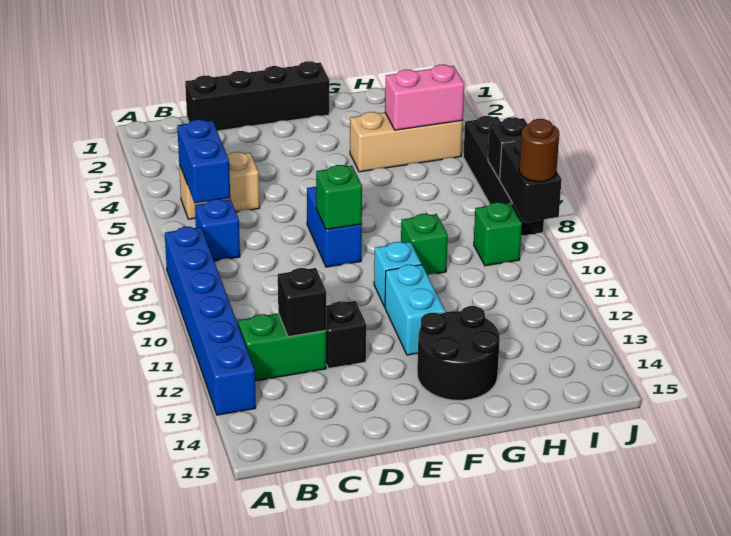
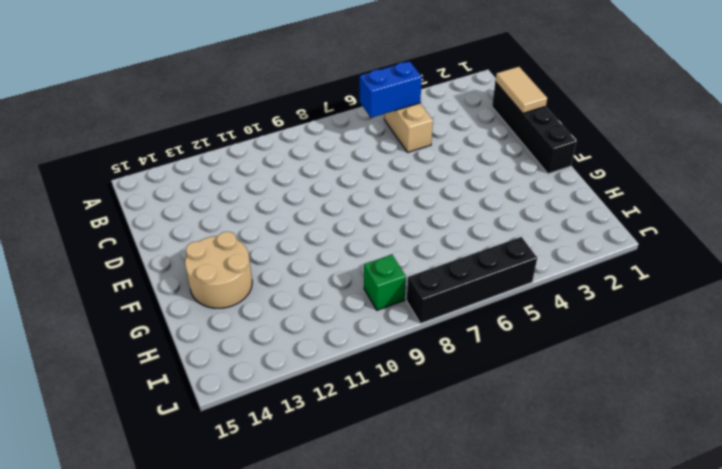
tan tile C1:D1 level 2 -> none
tan round brick F13:G14 level 1 -> black round brick F13:G14 level 1
none -> blue brick A8:A13 level 1
none -> blue brick B7 level 1
none -> green brick B12:C12 level 1

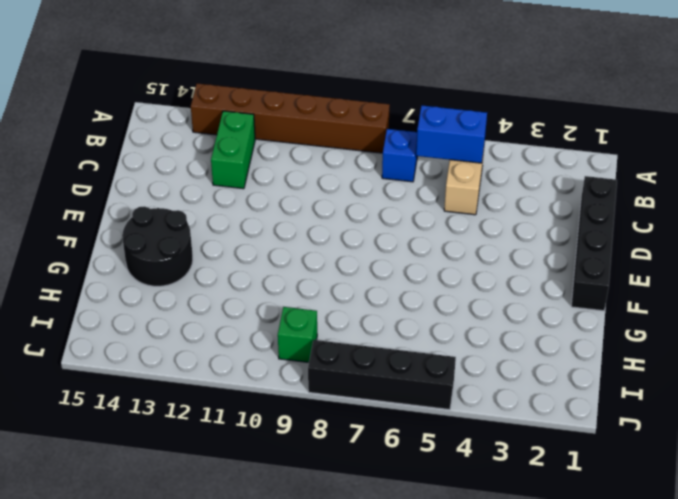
brown brick A8:A13 level 1 -> blue brick A8:A13 level 1
none -> black brick D12 level 1
none -> blue brick E7:E8 level 1
none -> cyan brick F10 level 1

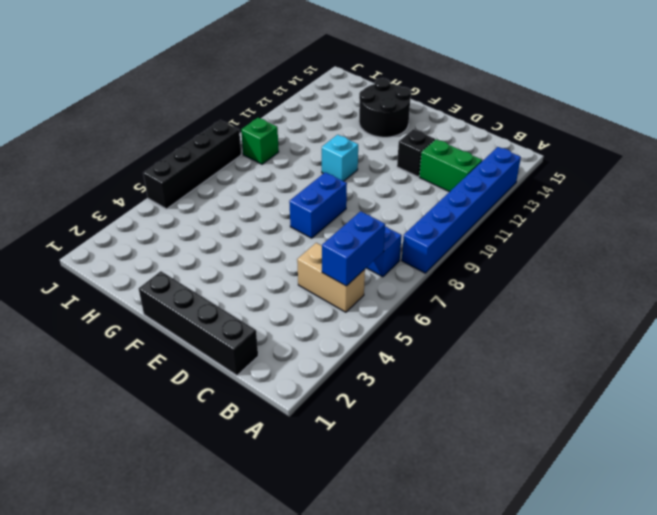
none -> cyan brick F11:F12 level 1
none -> tan brick G4:I4 level 1
none -> green brick G9 level 1

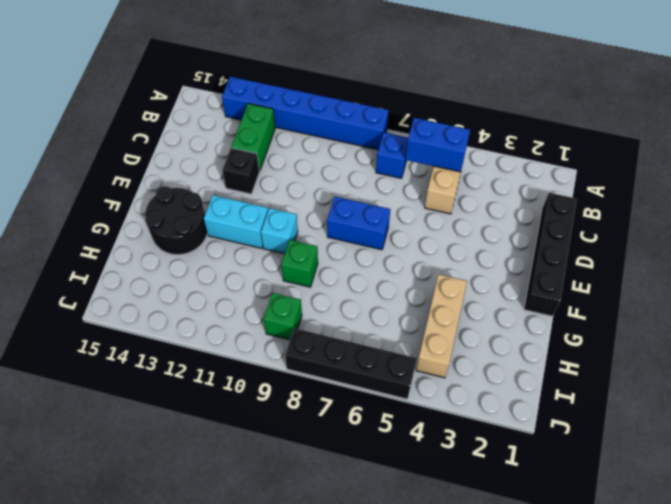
none -> black brick C12 level 2
none -> green brick E8 level 2
none -> pink brick H4:I4 level 2

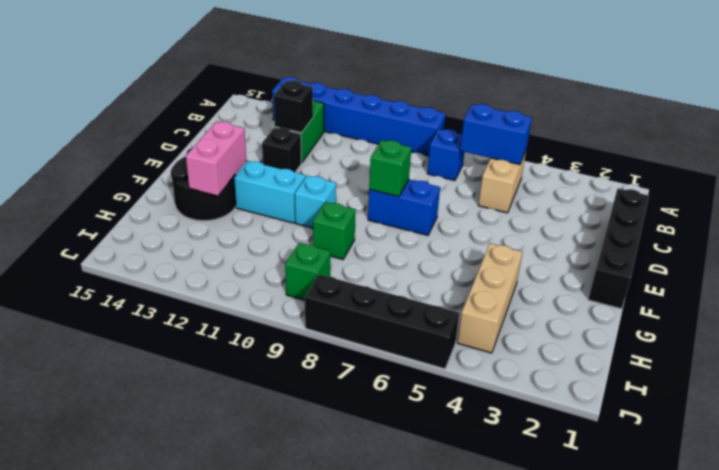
pink brick F13:G13 level 2 -> pink brick H4:I4 level 2
none -> black brick J7 level 2
none -> black brick J8:J9 level 2
none -> brown round brick J9 level 3

